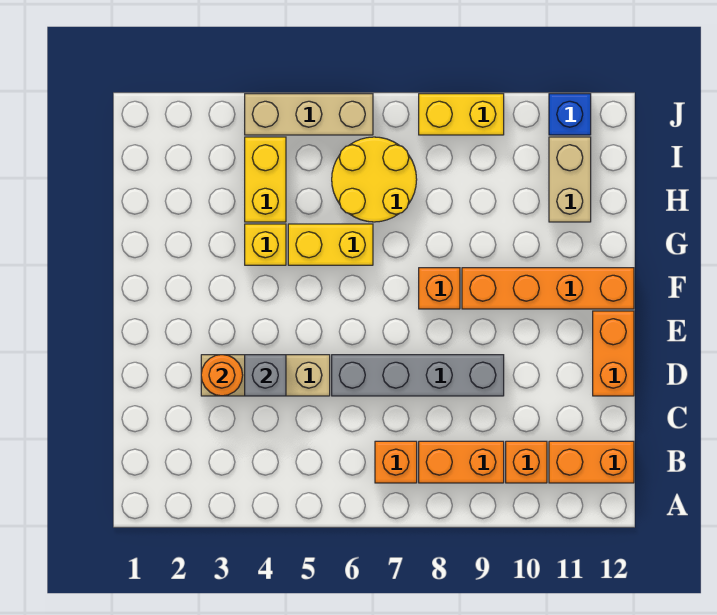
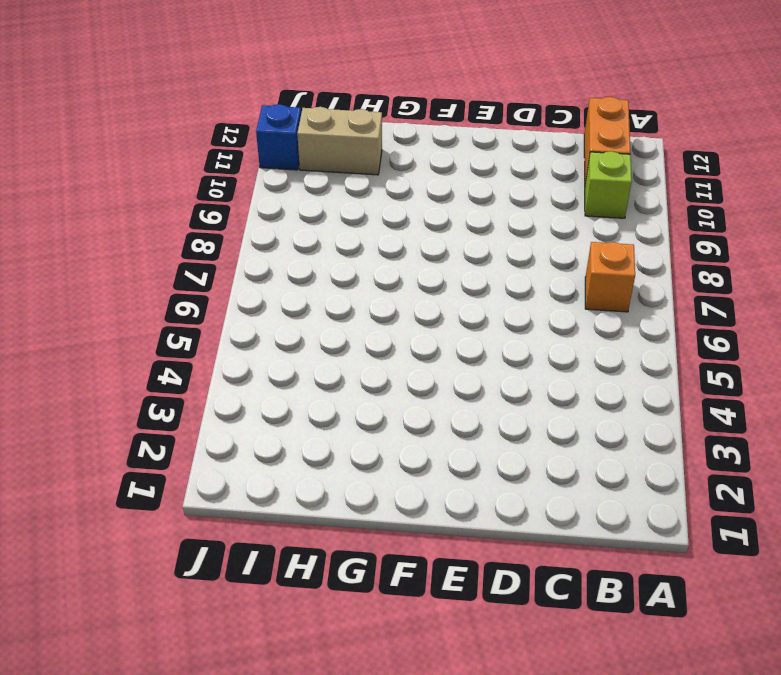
lime brick B10 level 1 -> orange brick B10 level 1
none -> orange brick B8:B9 level 1
none -> tan brick D3:D5 level 1
none -> grey brick D6:D9 level 1

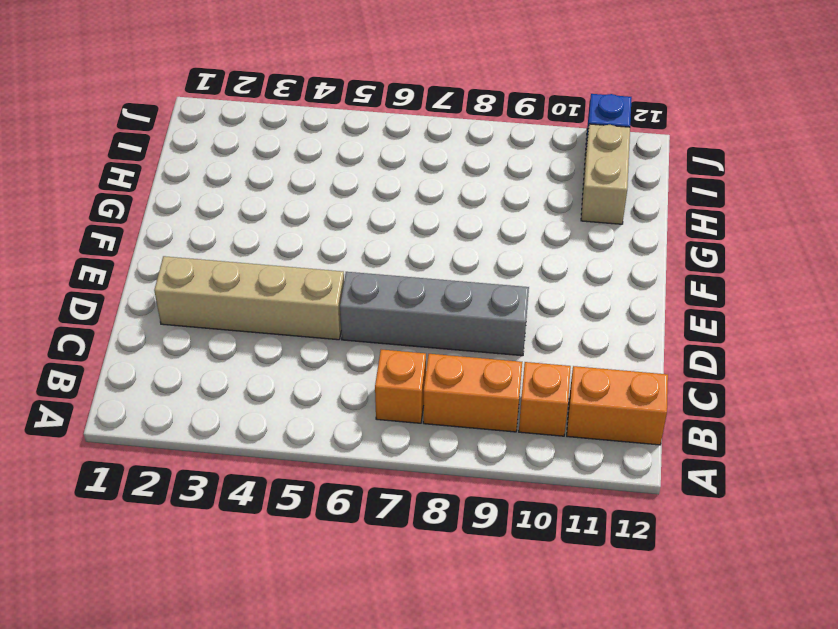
tan brick D2:D5 level 1 -> tan brick D3:D5 level 1
none -> orange brick D12:E12 level 1
none -> orange brick F8 level 1
none -> orange brick F9:F12 level 1

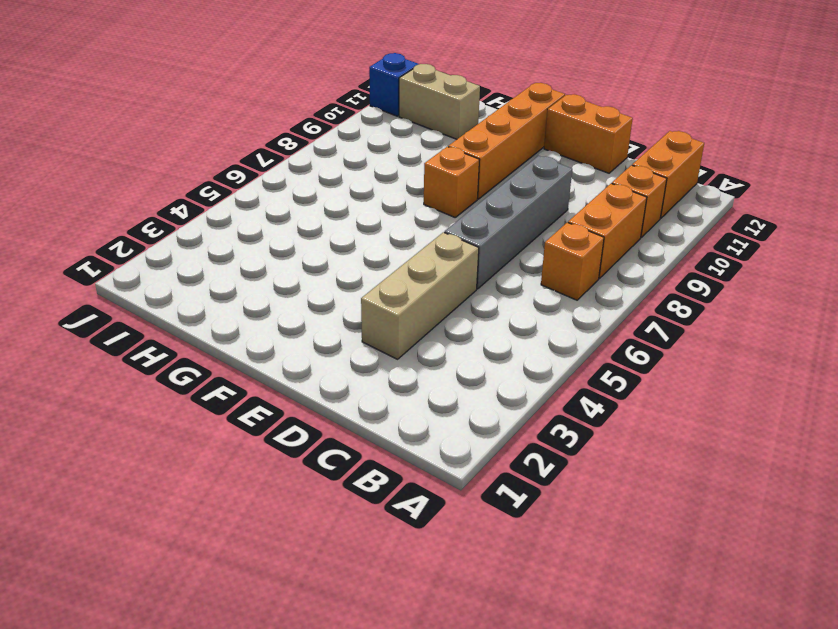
none -> yellow brick G4 level 1
none -> yellow brick G5:G6 level 1
none -> yellow brick H4:I4 level 1

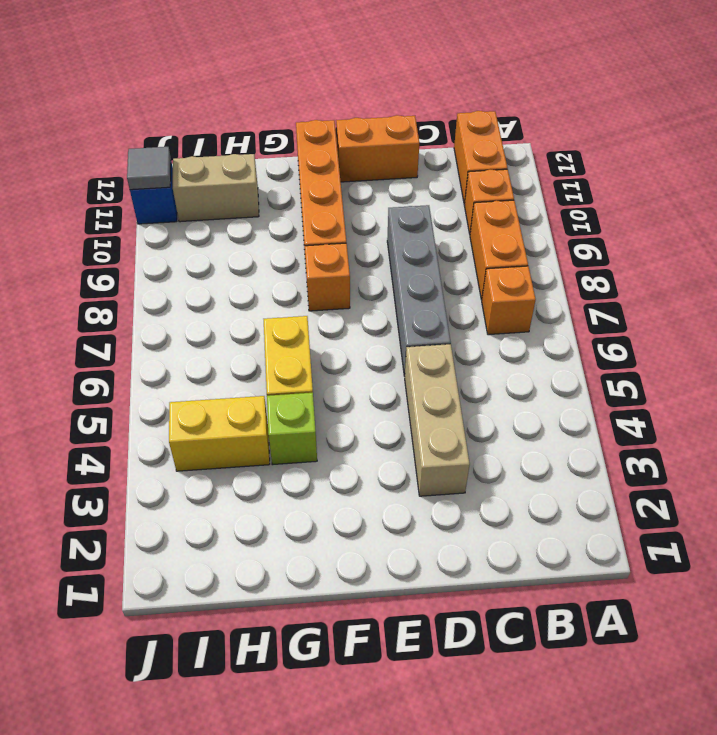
lime brick G4 level 1 -> yellow brick G4 level 1
grey tile J11 level 2 -> none
none -> yellow round brick H6:I7 level 1
none -> tan brick J4:J6 level 1
none -> yellow brick J8:J9 level 1

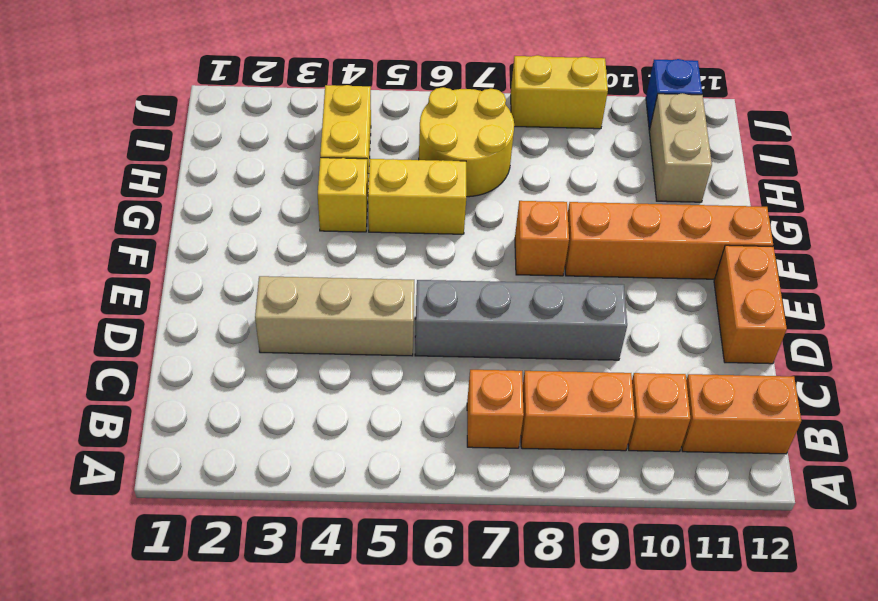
none -> tan brick J4:J6 level 1
none -> orange round brick D3 level 2
none -> grey brick D4 level 2

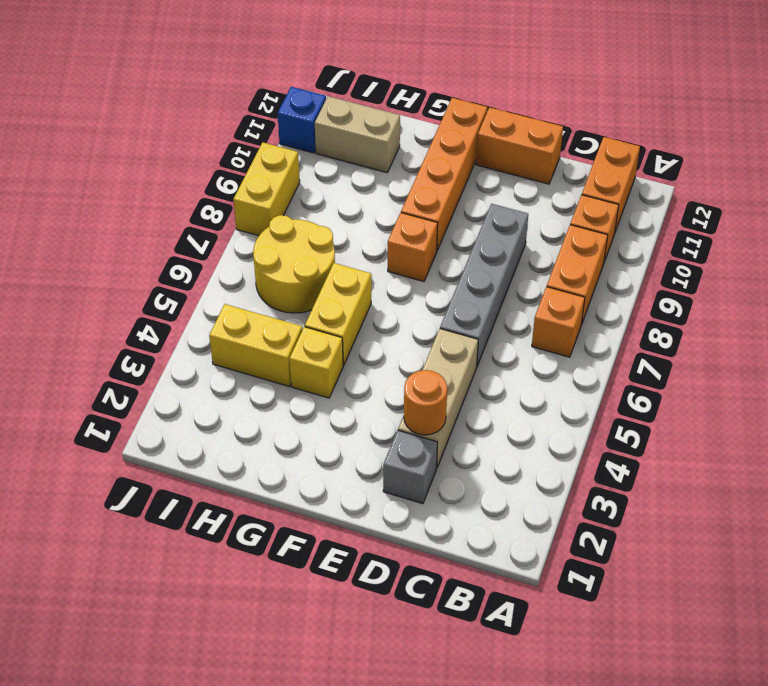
grey brick D2 level 1 -> grey brick D4 level 2
none -> tan brick J4:J6 level 1

